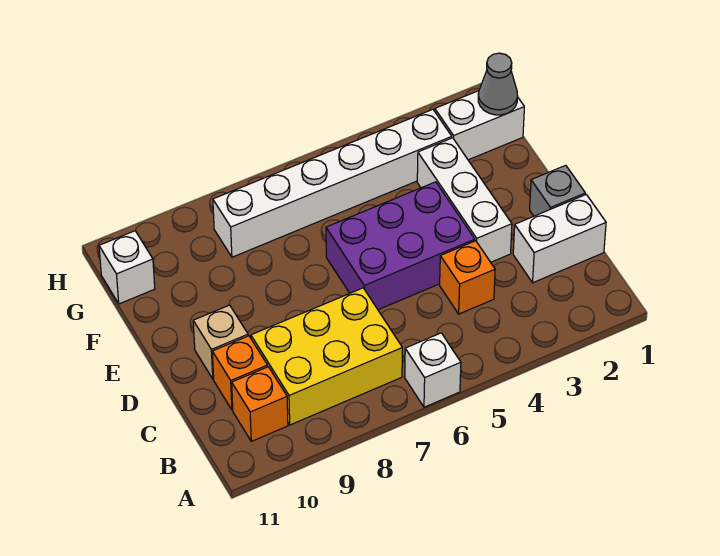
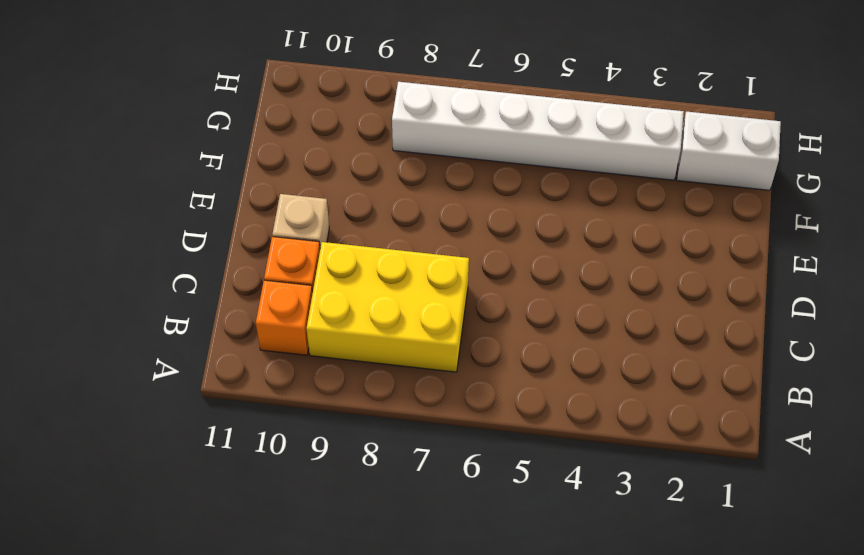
none -> white brick A6 level 1
none -> white brick C1:C2 level 1
none -> orange brick C4 level 1

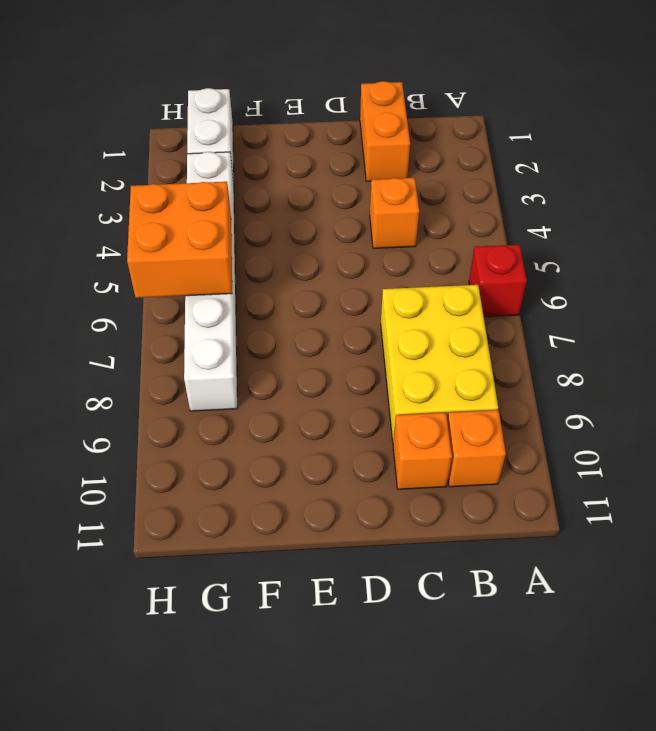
red brick A6 level 1 -> white brick A6 level 1
orange brick C1:C2 level 1 -> white brick C1:C2 level 1
orange brick G5:H6 level 2 -> none
none -> grey brick D1 level 1
none -> white brick D3:F3 level 1
none -> purple brick D4:E6 level 1

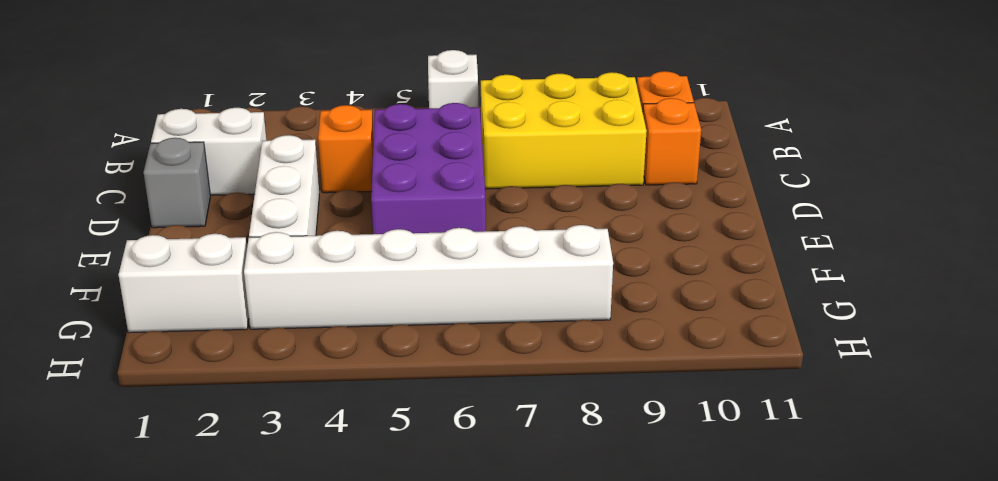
purple brick C5:E6 level 1 -> purple brick D4:E6 level 1
none -> tan brick D10 level 1
none -> white brick G11 level 1
none -> grey cone G1 level 2

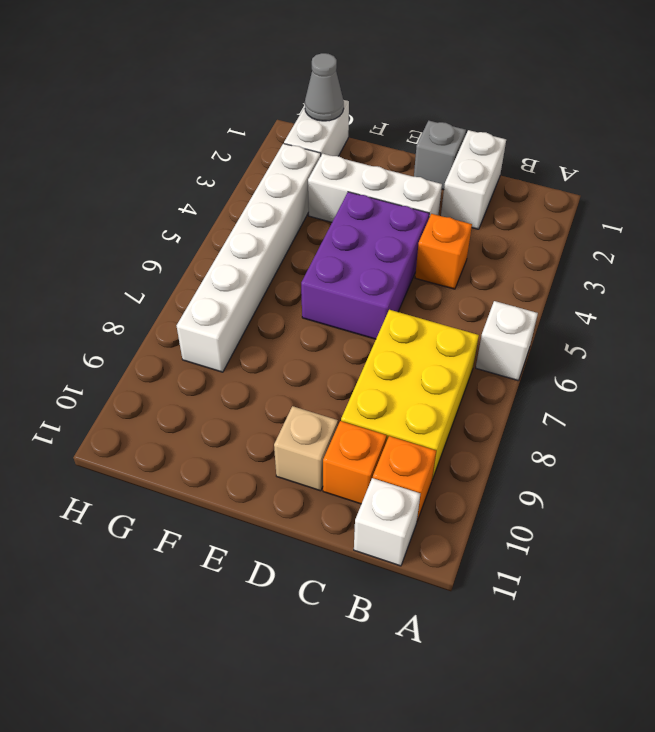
white brick B11 level 1 -> white brick G11 level 1

